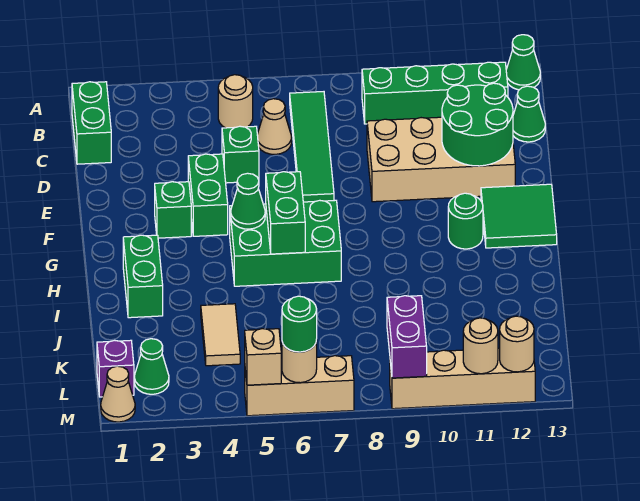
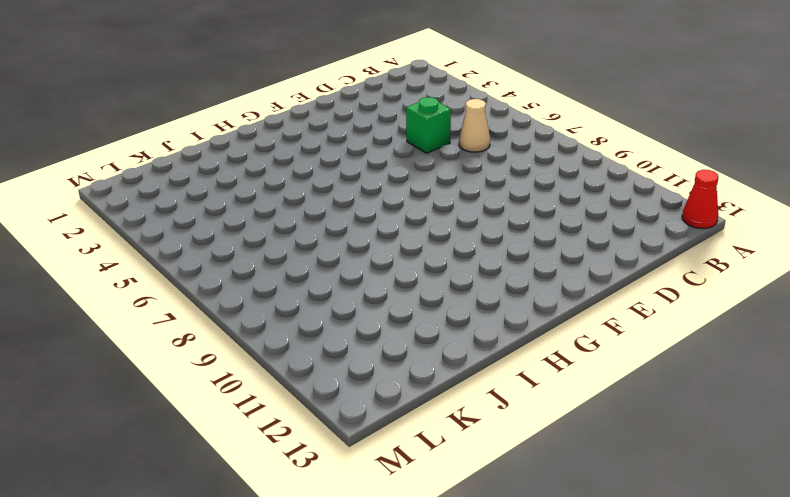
red cone A13 level 1 -> green cone A13 level 1
none -> green brick B1:C1 level 1
none -> tan round brick B5 level 1
none -> green tile B7:E7 level 1
none -> green brick B9:B12 level 1

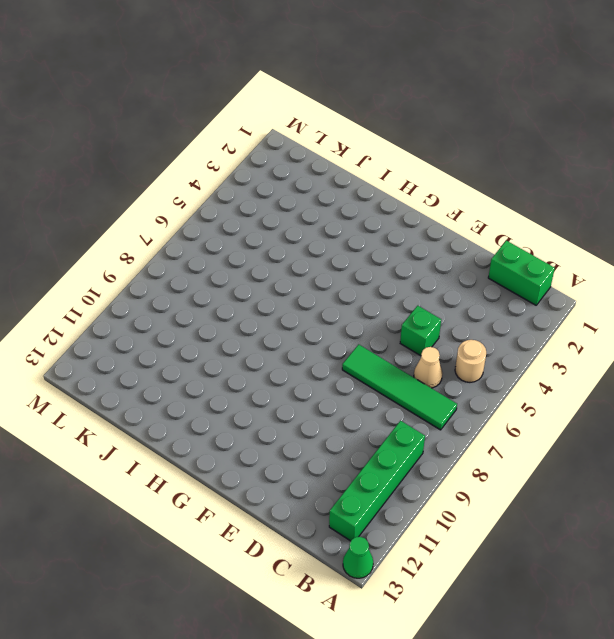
none -> green cone C13 level 1
none -> tan brick D9:E12 level 1
none -> green brick E4:F4 level 1
none -> green brick F3 level 1

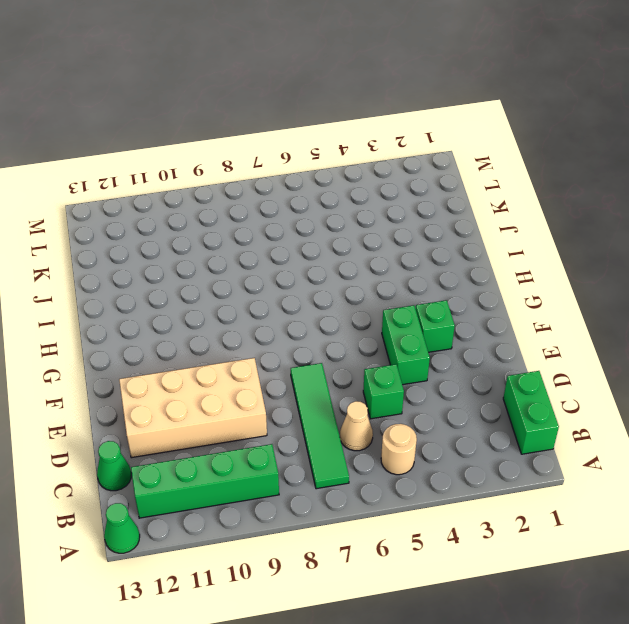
none -> green tile F12:G13 level 1
none -> green brick G5:H7 level 1
none -> green round brick G11 level 1
none -> green brick H2:I2 level 1

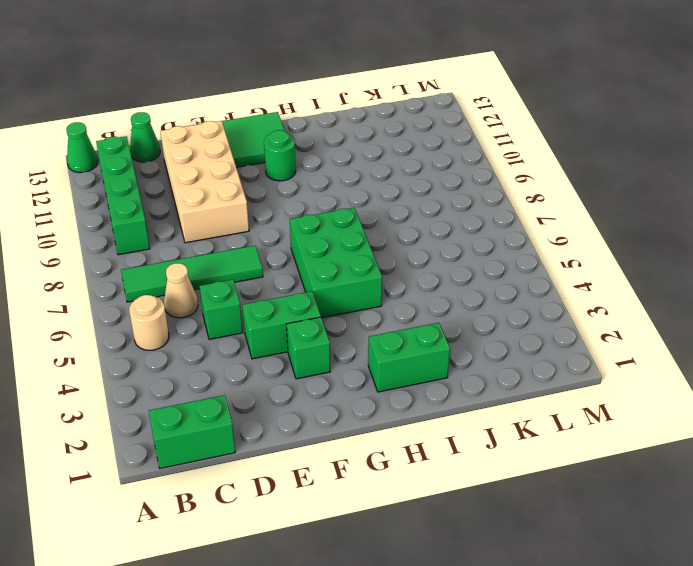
none -> tan tile J4:K4 level 1
none -> purple brick L1 level 1
none -> green cone L2 level 1
none -> tan cone M1 level 1

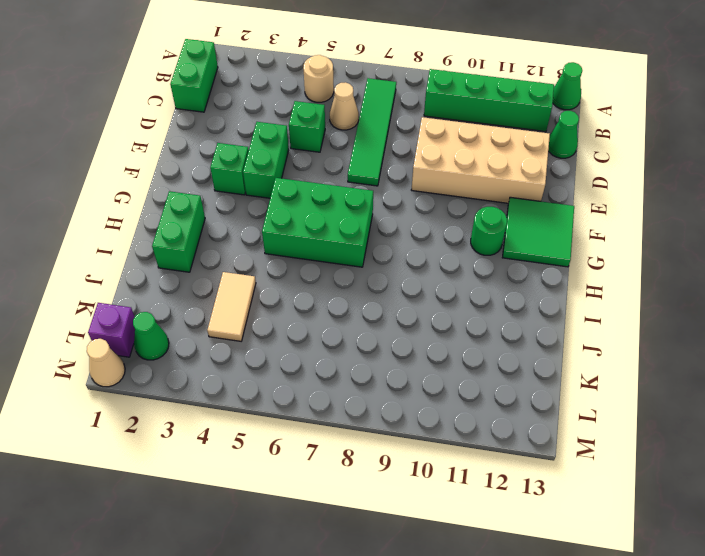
none -> tan brick M5:M7 level 1
none -> tan brick M9:M12 level 1
none -> green round brick D11:E12 level 2
none -> green cone G5 level 2

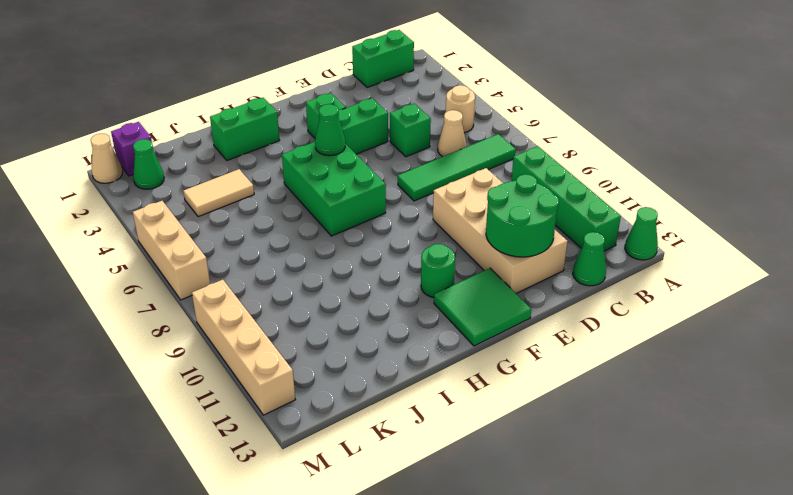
none -> green brick G6:H6 level 2
none -> purple brick L9:M9 level 2
none -> tan brick M5 level 2
none -> tan round brick M6 level 2

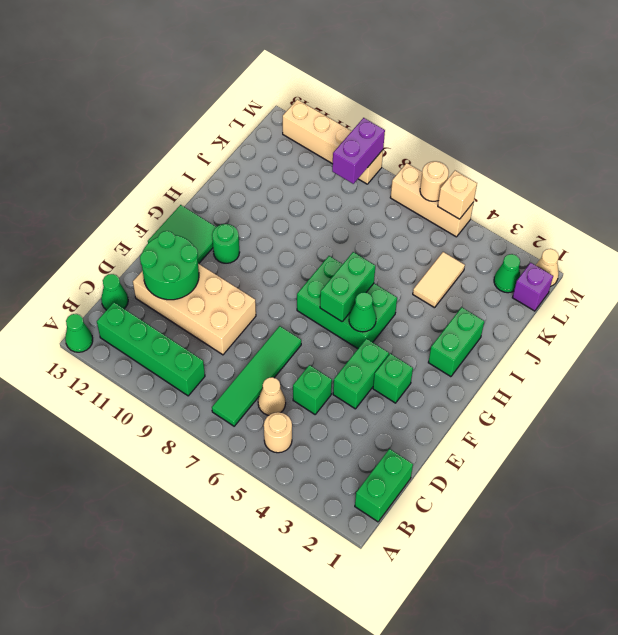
none -> tan round brick M11 level 2
none -> tan round brick M12 level 2
none -> green round brick M6 level 3

